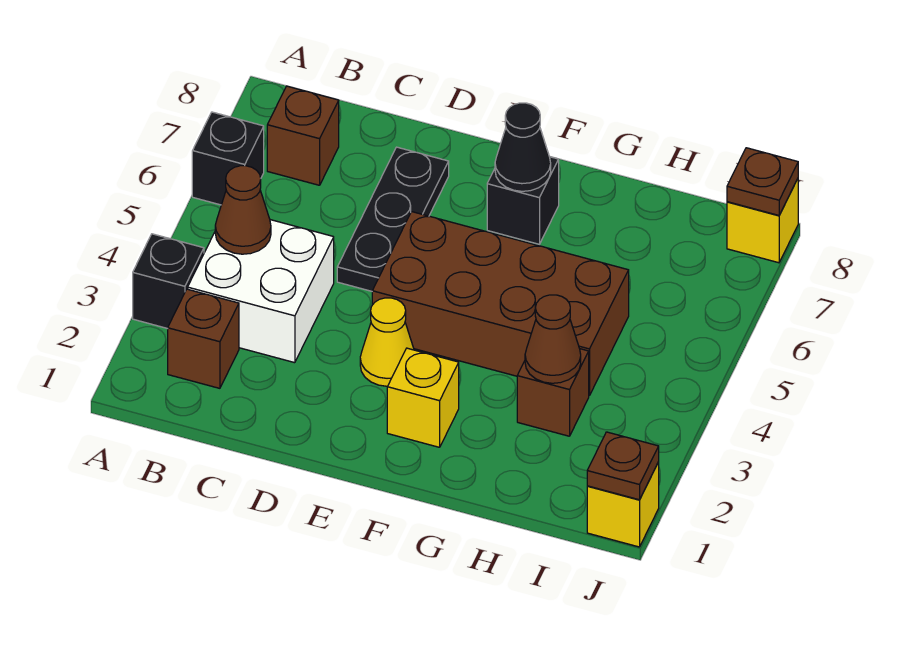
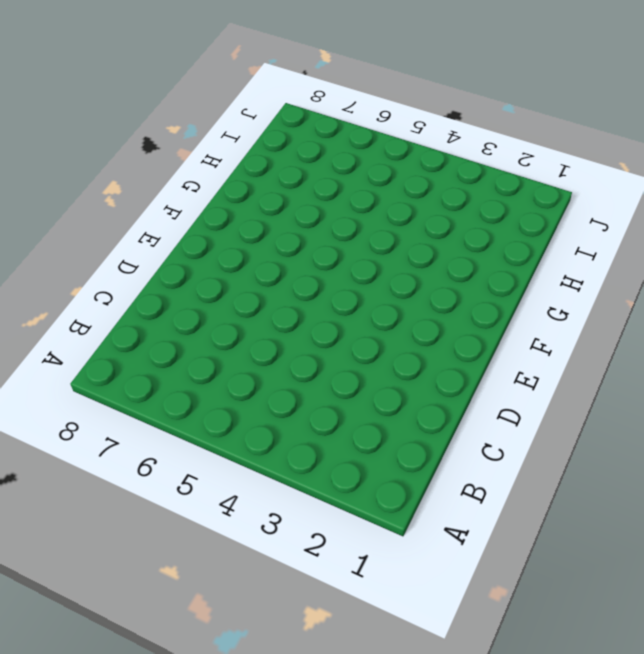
none -> black brick A3 level 1
none -> black brick A6 level 1
none -> brown brick B2 level 1

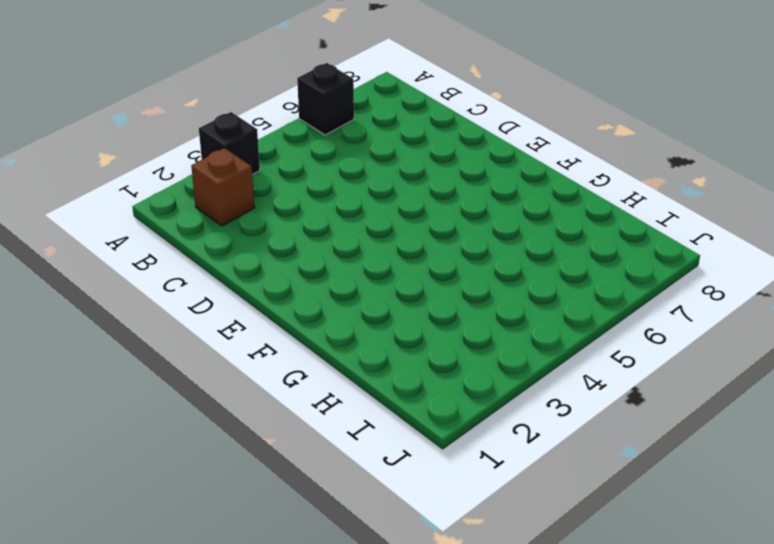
none -> white brick B3:C4 level 1
none -> brown brick B7 level 1
none -> black plate D5:D7 level 1

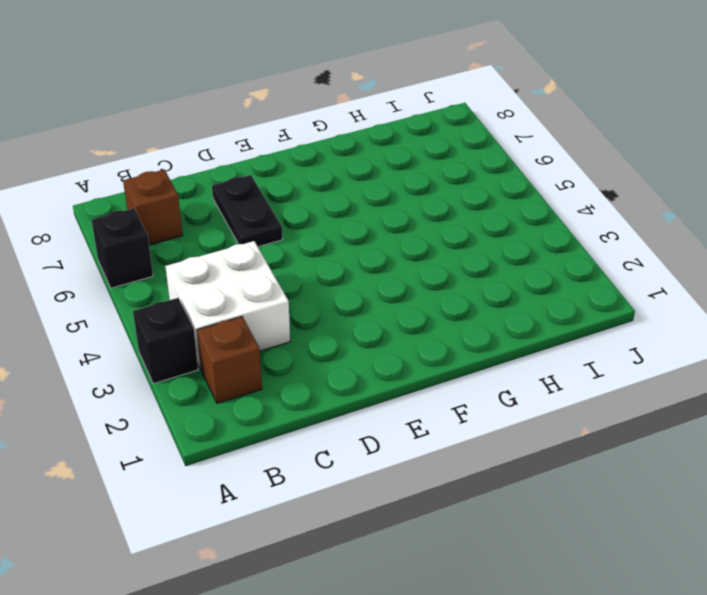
black plate D6:D7 level 1 -> black plate D5:D7 level 1
none -> yellow cone E3 level 1
none -> brown brick E4:H5 level 1
none -> yellow brick F2 level 1

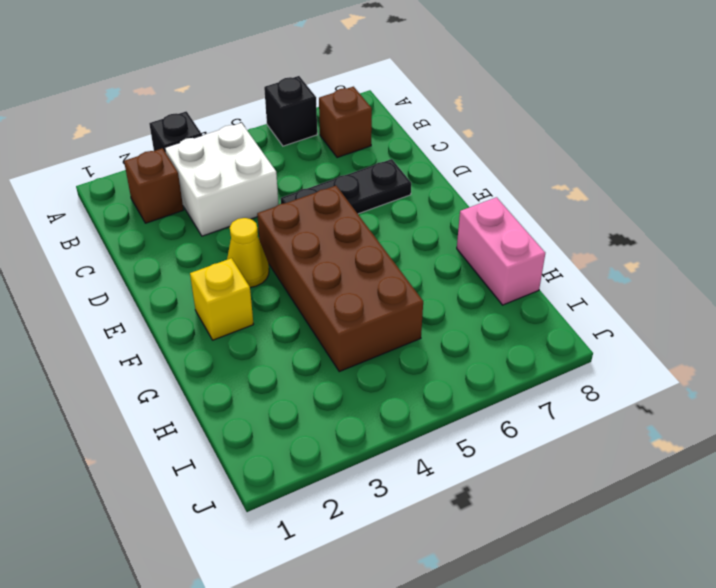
pink brick G8:H8 level 1 -> none
none -> black brick F7 level 1
none -> brown brick H3 level 1
none -> yellow brick J1 level 1

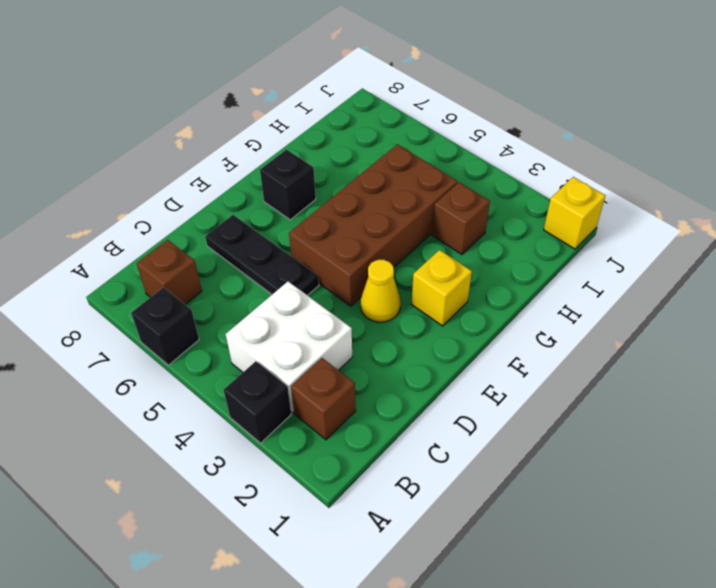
none -> yellow brick J8 level 1
none -> brown cone B4 level 2
none -> black cone F7 level 2

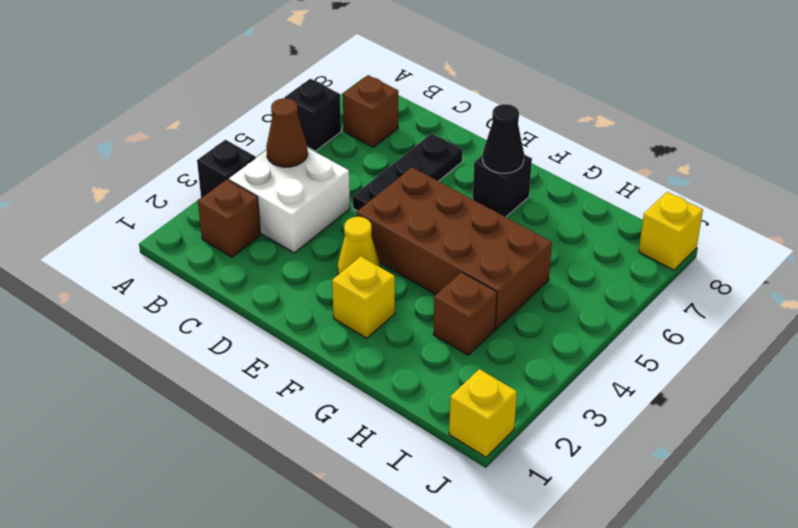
none -> brown cone H3 level 2
none -> brown plate J1 level 2
none -> brown plate J8 level 2

